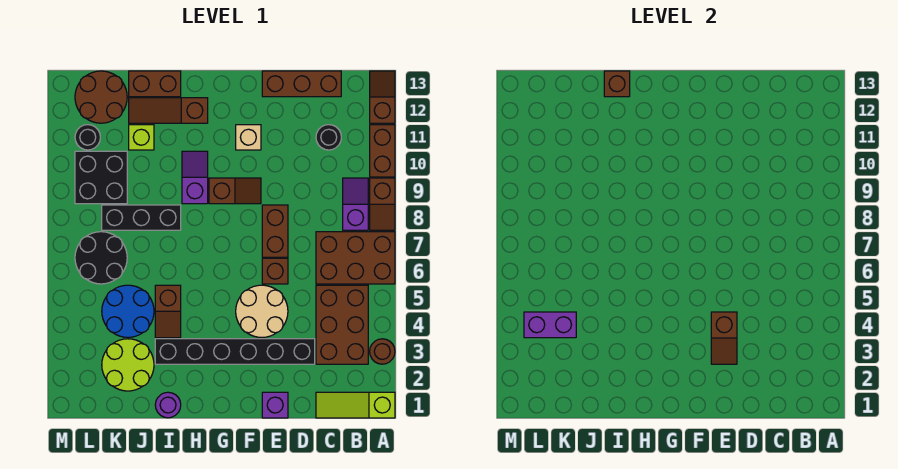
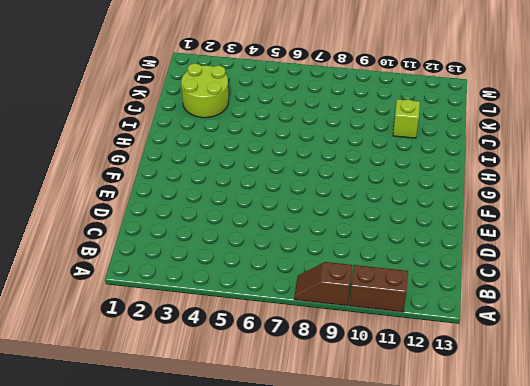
none -> lime slope A1:C1 level 1 top A
none -> brown round brick A3 level 1
none -> brown brick A6:C7 level 1
none -> brown slope A12:A13 level 1 top 12

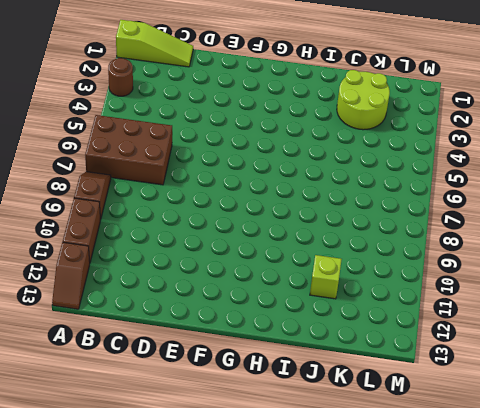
none -> brown brick B3:C5 level 1
none -> purple slope B8:B9 level 1 top 8
none -> black round brick C11 level 1
none -> brown brick C13:E13 level 1

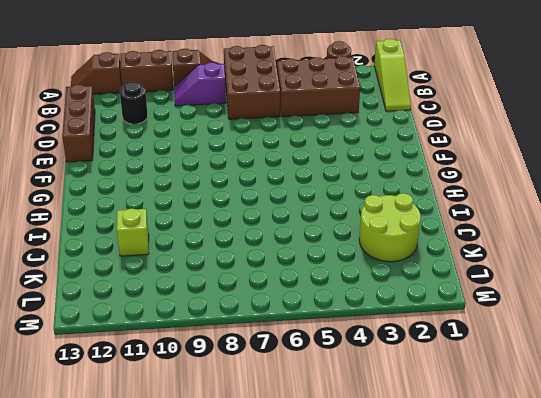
none -> black brick D3:I3 level 1
none -> purple brick E1 level 1
none -> tan round brick E4:F5 level 1
none -> brown brick E6 level 1

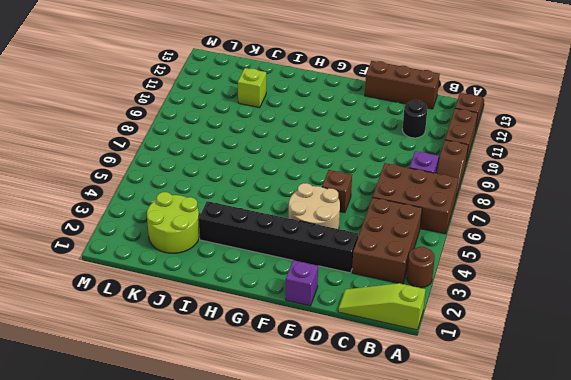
none -> brown brick E7:E8 level 1
none -> brown slope F9:G9 level 1 top G
none -> tan brick F11 level 1
none -> purple slope H9:H10 level 1 top 9

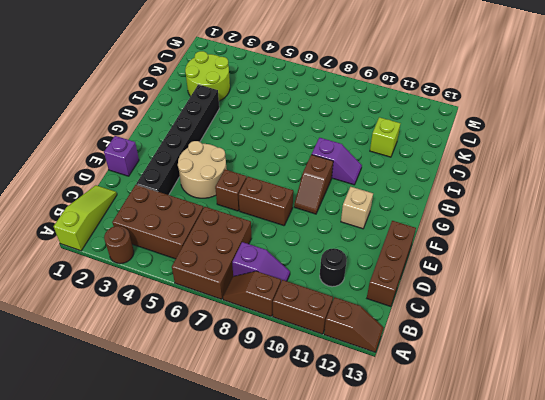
none -> brown slope H12:J12 level 1 top H
none -> purple round brick I1 level 1
none -> brown slope I4:I5 level 1 top 5
none -> black brick I8:K8 level 1

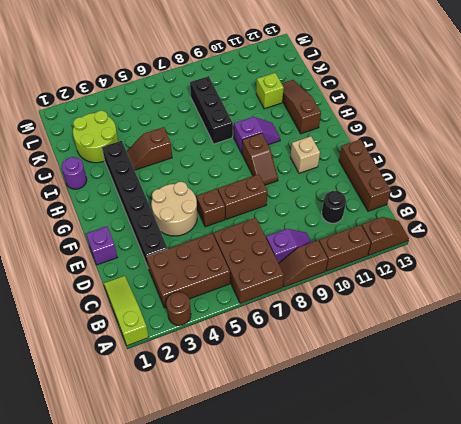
none -> brown brick I13:J13 level 1
none -> blue round brick J4:K5 level 1
none -> black round brick K6:L7 level 1
none -> black brick K9:L10 level 1

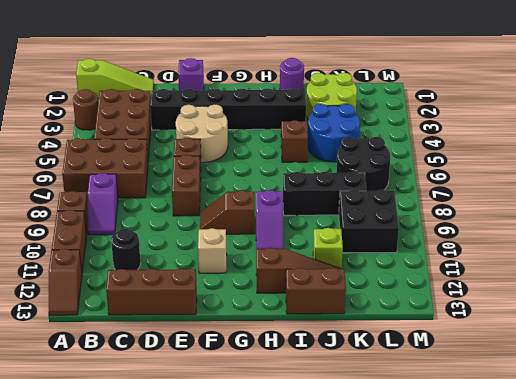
none -> brown round brick K12:L13 level 1
none -> black round brick L11 level 1
none -> brown slope E3:E4 level 2 top 4
none -> brown brick I13 level 2

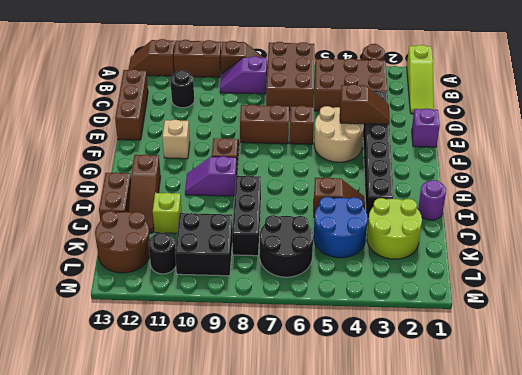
none -> brown brick I13 level 2
none -> purple brick K4:L4 level 2

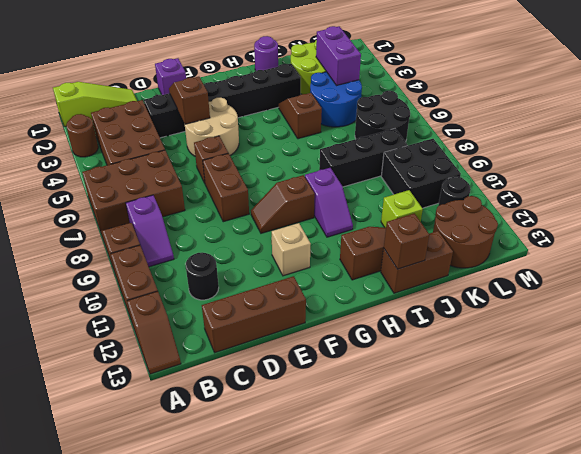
purple brick K3:K4 level 2 -> purple brick K4:L4 level 2

